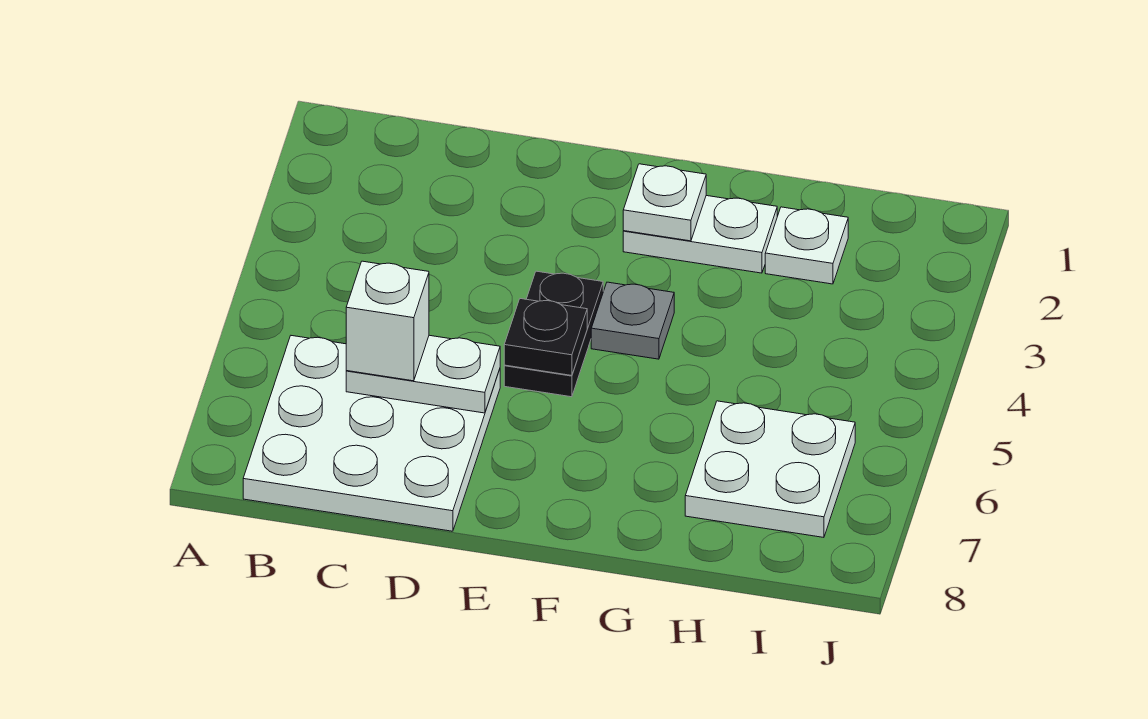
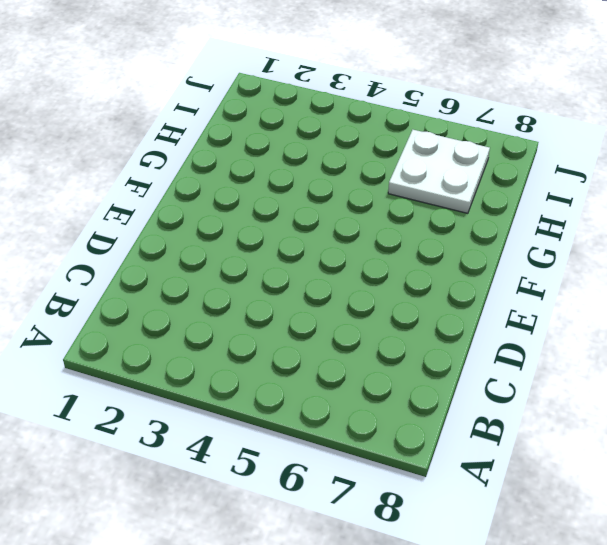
none -> white plate B6:D8 level 1
none -> black plate E4:E5 level 1

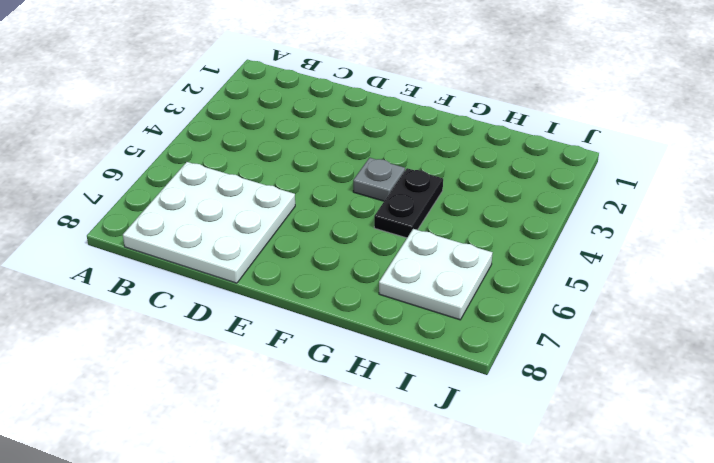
black plate G4:G5 level 1 -> black plate E4:E5 level 1
none -> white plate F2:G2 level 1
none -> white plate H2 level 1

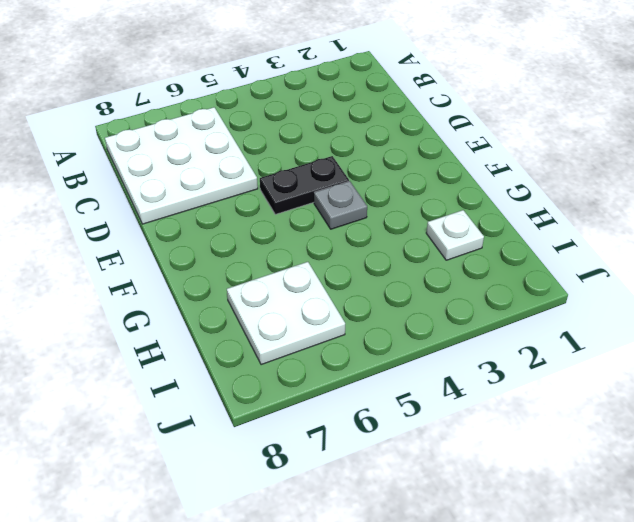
none -> white plate F2:G2 level 1
none -> white plate C6:D6 level 2

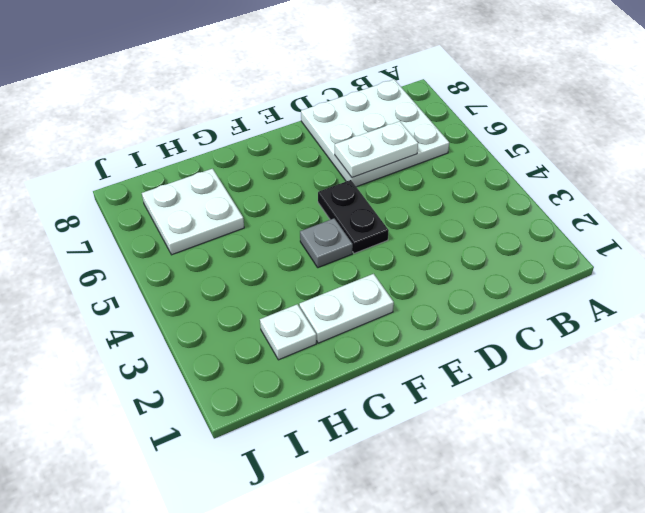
none -> black plate E5 level 2
none -> white plate F2 level 2

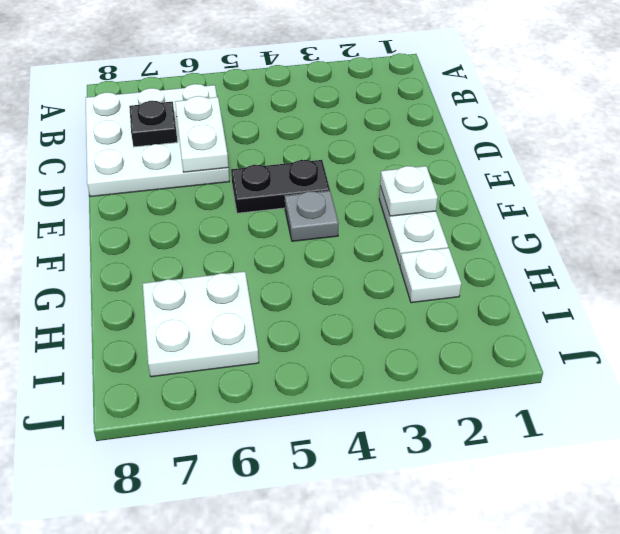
black plate C7 level 2 -> black plate E5 level 2
none -> white brick C6 level 3

